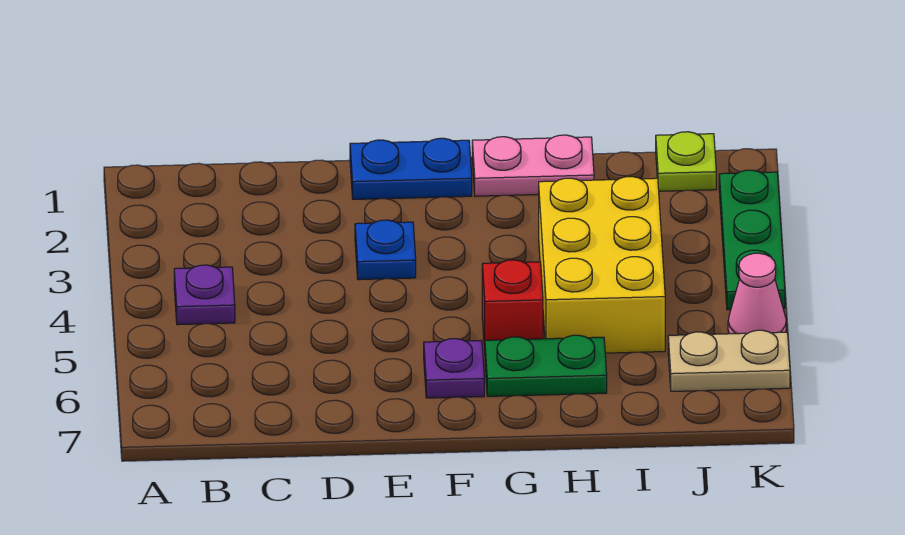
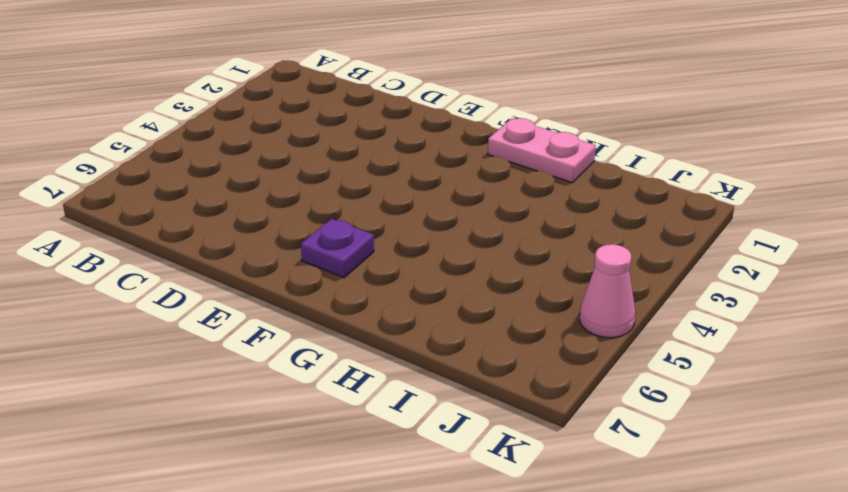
none -> purple plate B4 level 1
none -> blue plate E1:F1 level 1
none -> blue plate E3 level 1

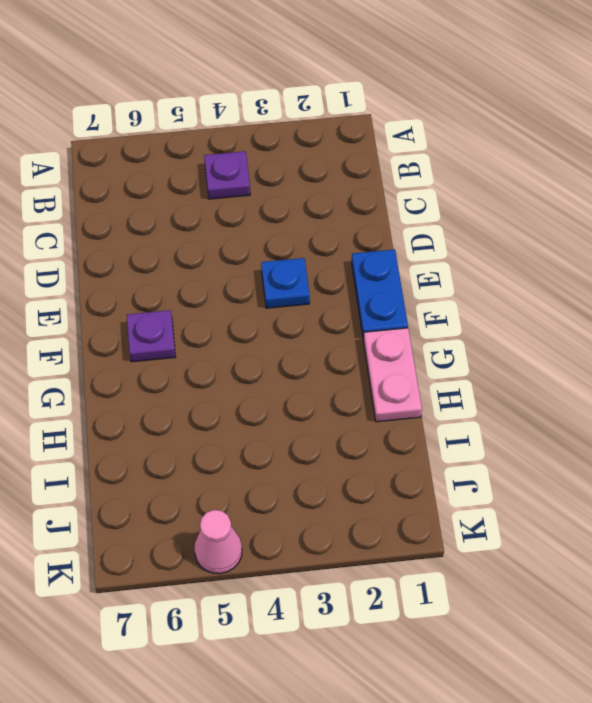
none -> red brick G5 level 1
none -> green plate G6:H6 level 1
none -> yellow brick H3:I5 level 1

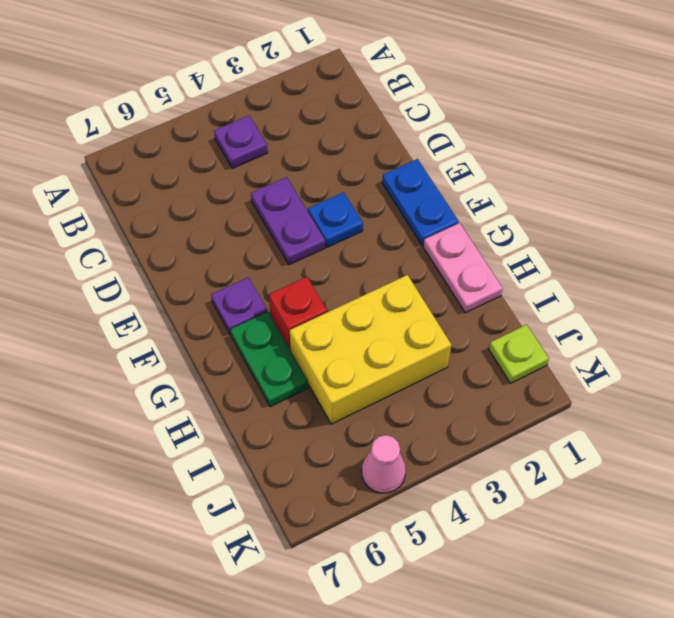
purple plate D4:E4 level 1 -> none
none -> tan plate J6:K6 level 1
none -> green plate K2:K4 level 1

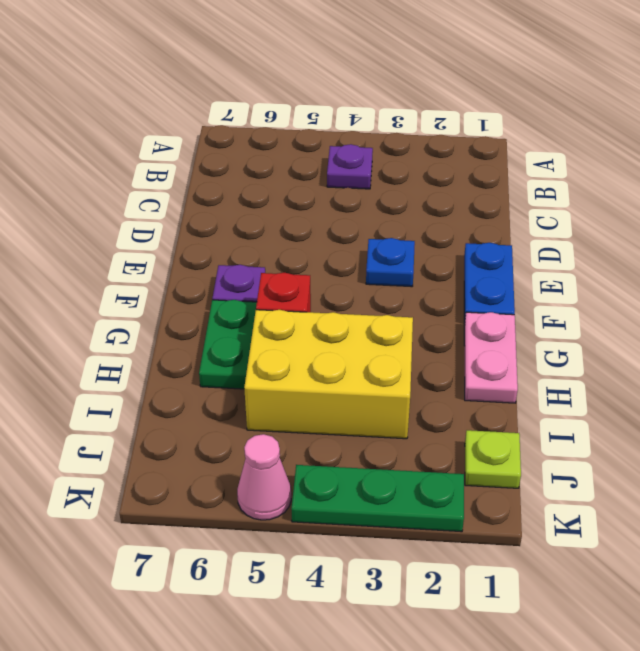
none -> tan plate J6:K6 level 1

